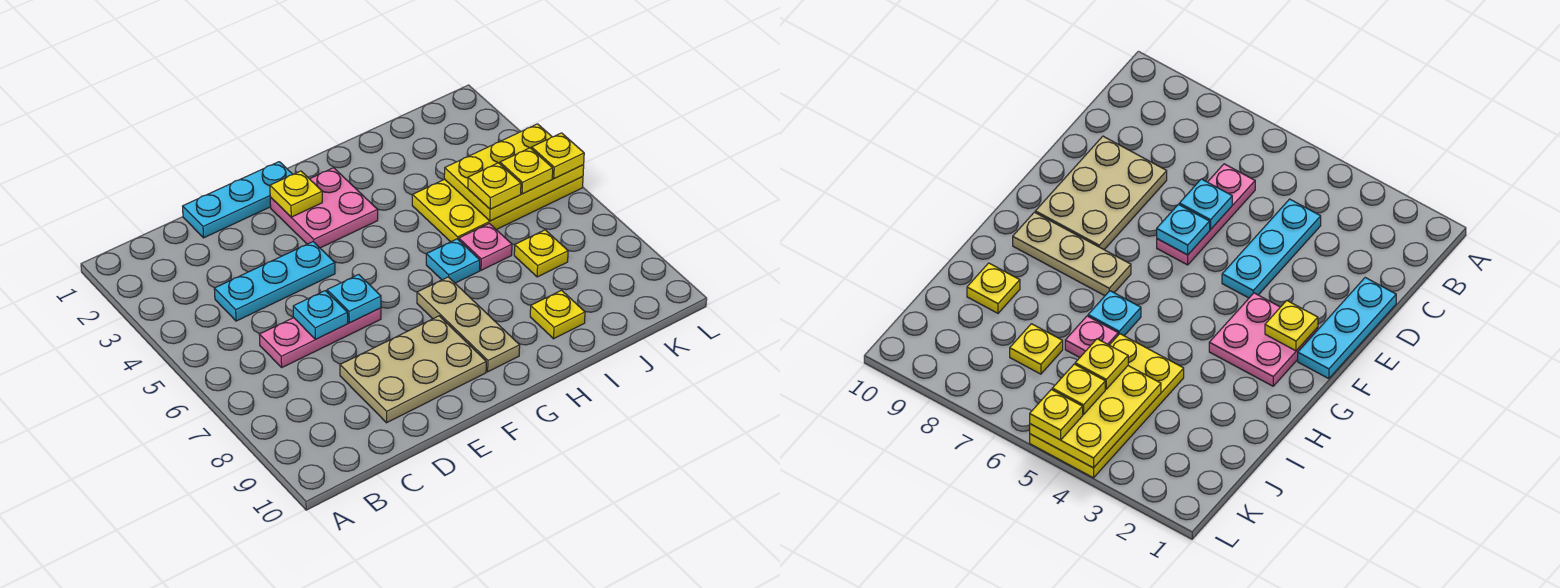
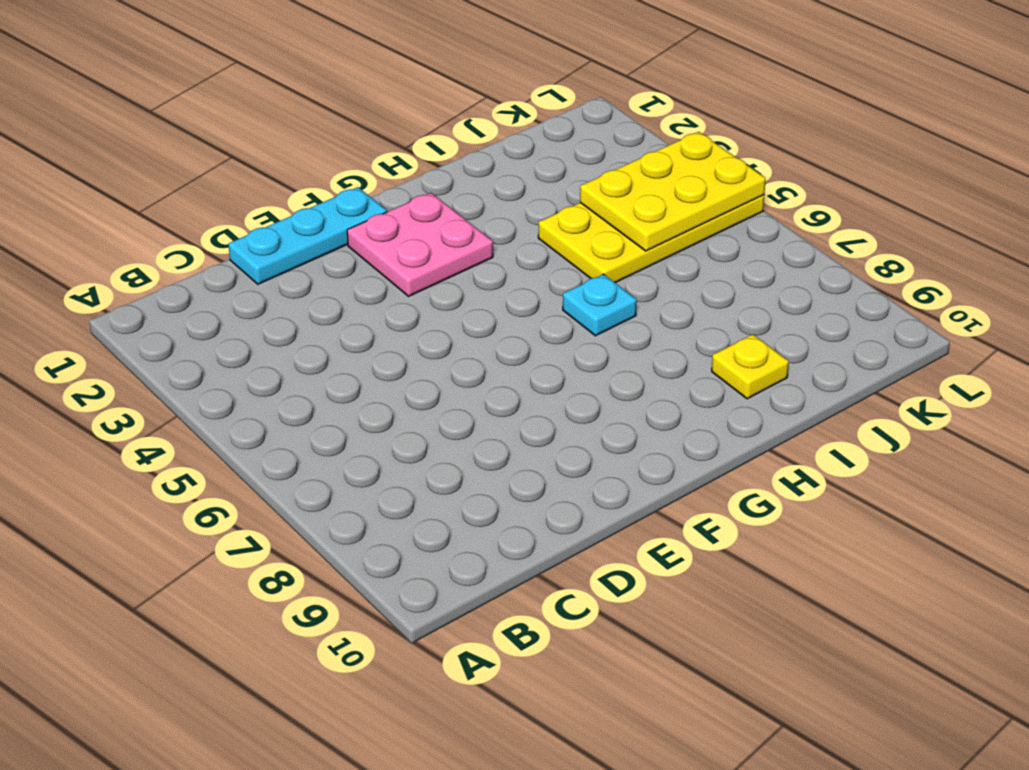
none -> cyan plate C4:E4 level 1
none -> pink plate C6:E6 level 1
none -> tan plate D8:F9 level 1

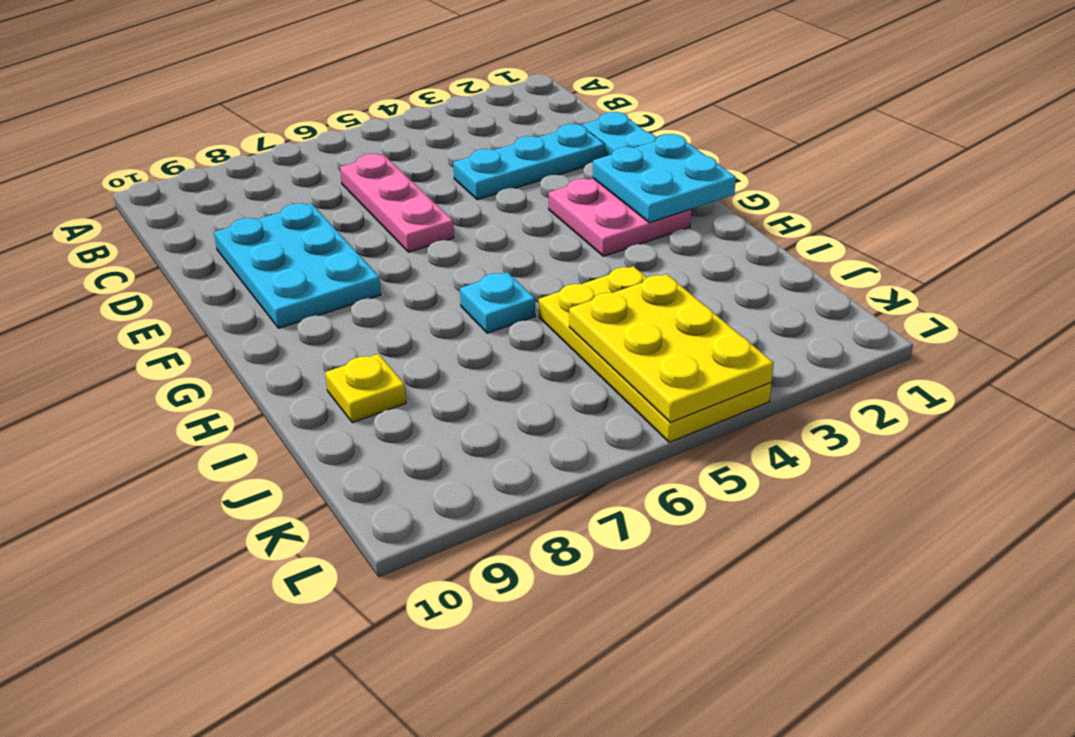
cyan plate D2:D4 level 1 -> cyan plate C4:E4 level 1
cyan plate D8:F9 level 1 -> tan plate D8:F9 level 1
cyan plate F1:G2 level 2 -> yellow plate F2 level 2
none -> tan plate G7:G9 level 1
none -> pink plate I6 level 1
none -> yellow plate J7 level 1

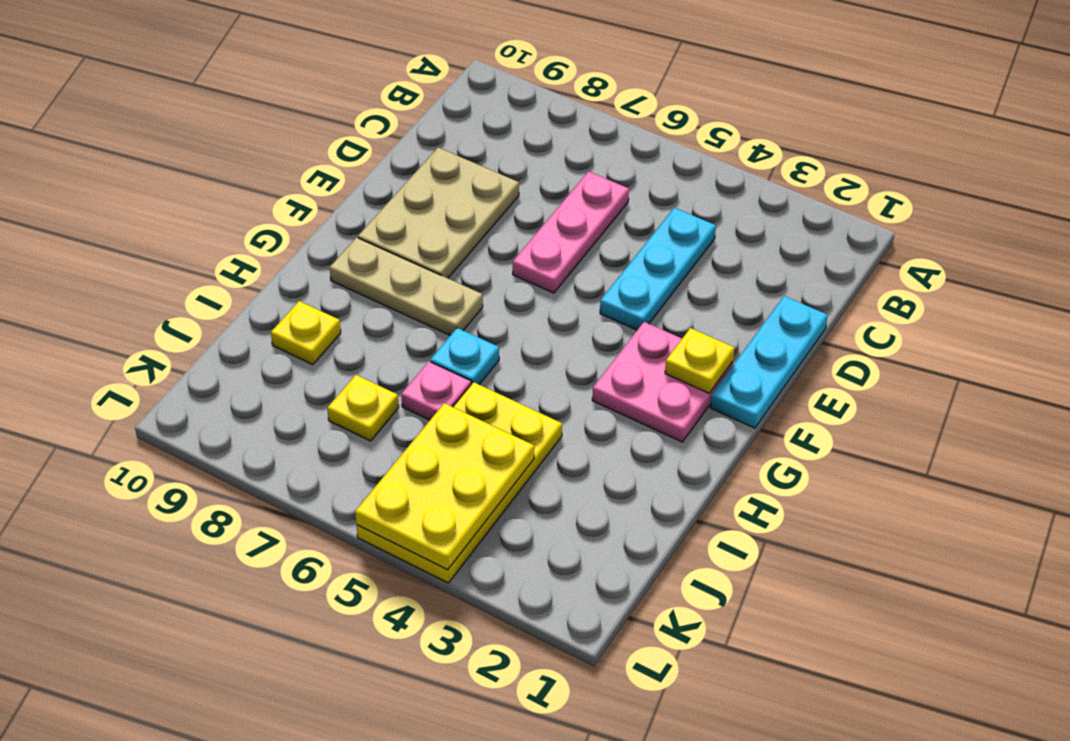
none -> cyan plate D6 level 2
none -> cyan plate E6 level 2
none -> yellow plate J5 level 3

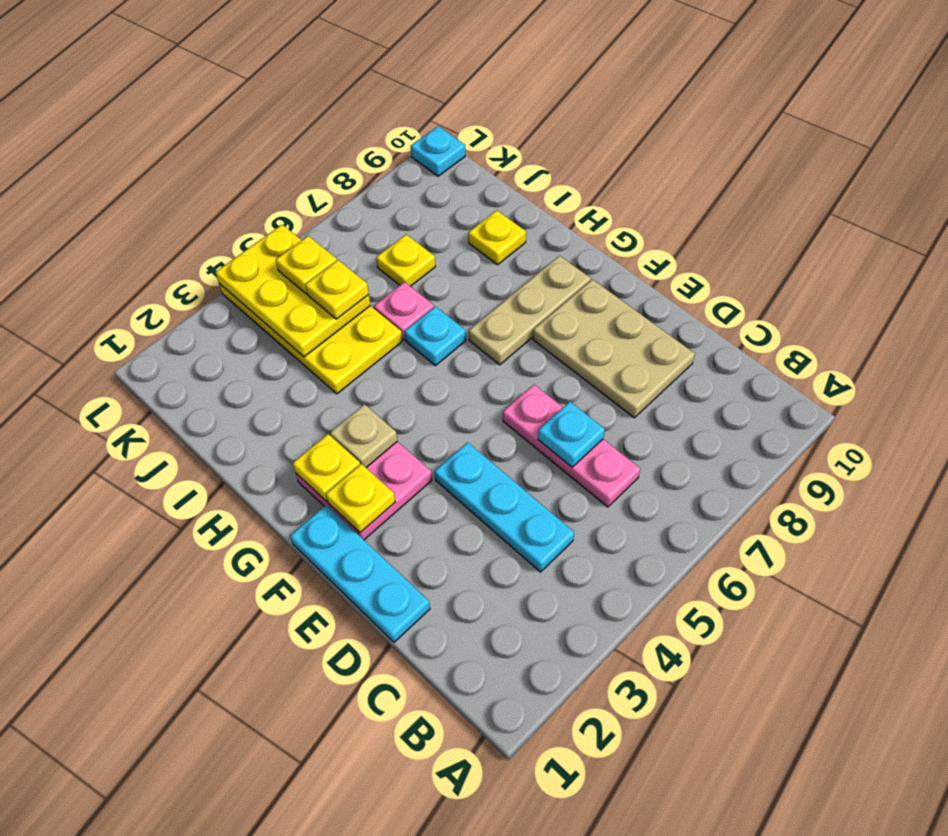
yellow plate G2 level 2 -> yellow plate L5 level 3
tan plate G3 level 2 -> none
cyan plate L10 level 1 -> cyan plate E6 level 2

